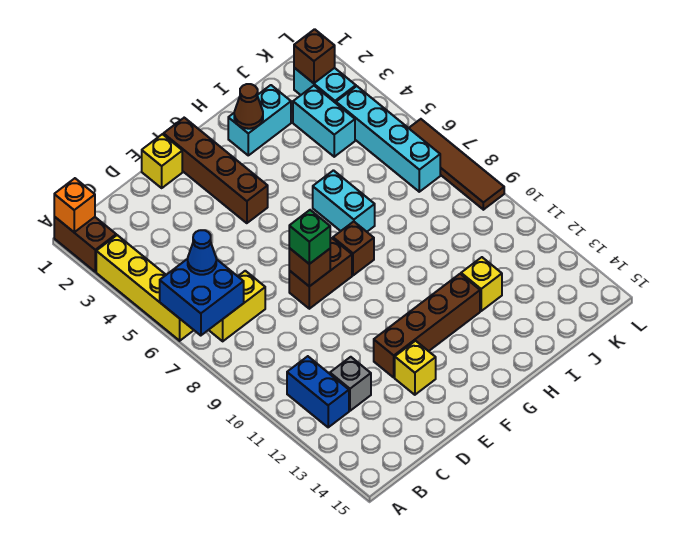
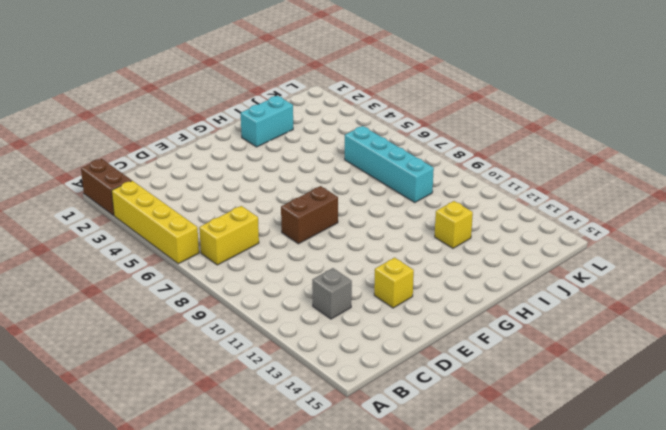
cyan brick J6:J9 level 1 -> cyan brick K4:K7 level 1
none -> blue brick B11:B12 level 1
none -> yellow brick E1 level 1
none -> brown brick E12:H12 level 1

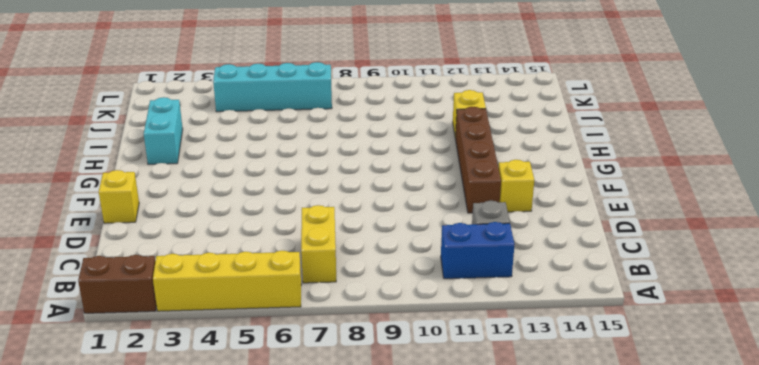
none -> brown brick E8:F8 level 1
none -> brown brick F1:F4 level 1
none -> brown brick G8 level 1

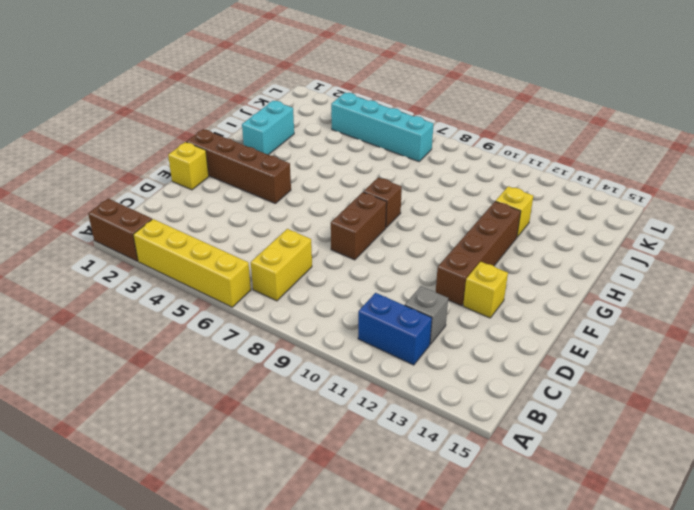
none -> cyan brick H6:H7 level 1
none -> cyan brick J3:J4 level 1
none -> cyan brick K2:K3 level 1

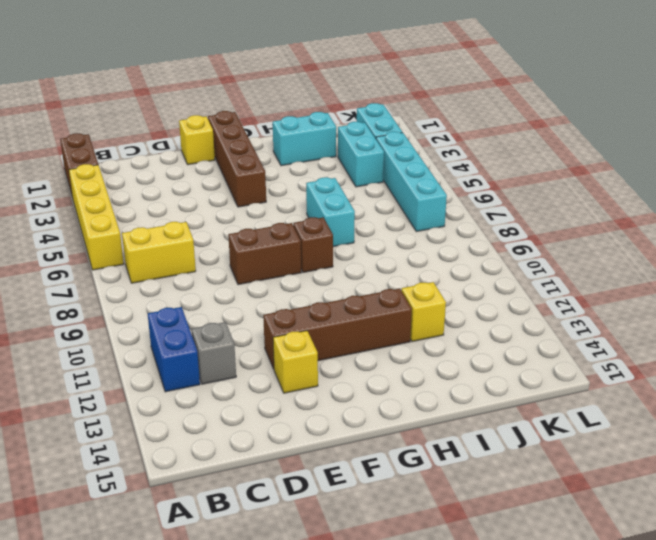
none -> brown tile L6:L9 level 1
none -> orange brick A1 level 2
none -> blue brick A6:B7 level 2

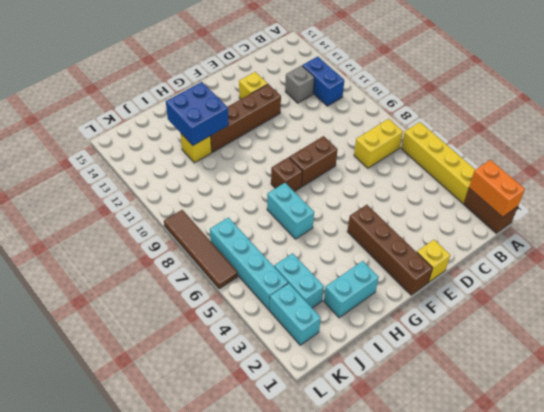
orange brick A1:A2 level 2 -> orange brick A1 level 2
blue brick H12:I13 level 2 -> blue brick A6:B7 level 2
none -> brown brick E8 level 2
none -> brown cone H2 level 2
none -> brown brick K2 level 2

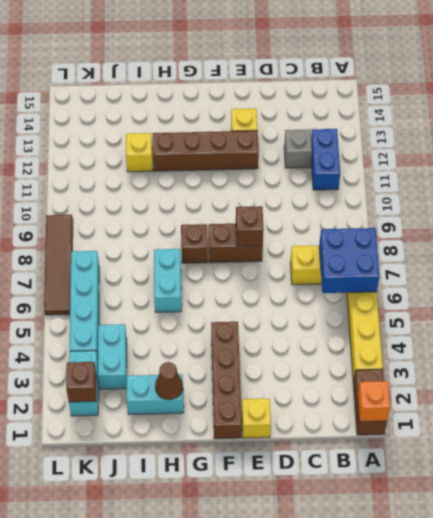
none -> blue cone B6 level 3
none -> green brick E8 level 3

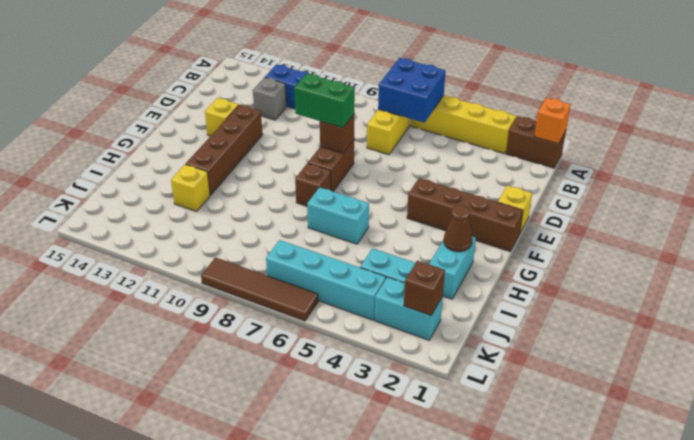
green brick E8:E9 level 3 -> green brick E8 level 3
none -> blue cone B6 level 3

